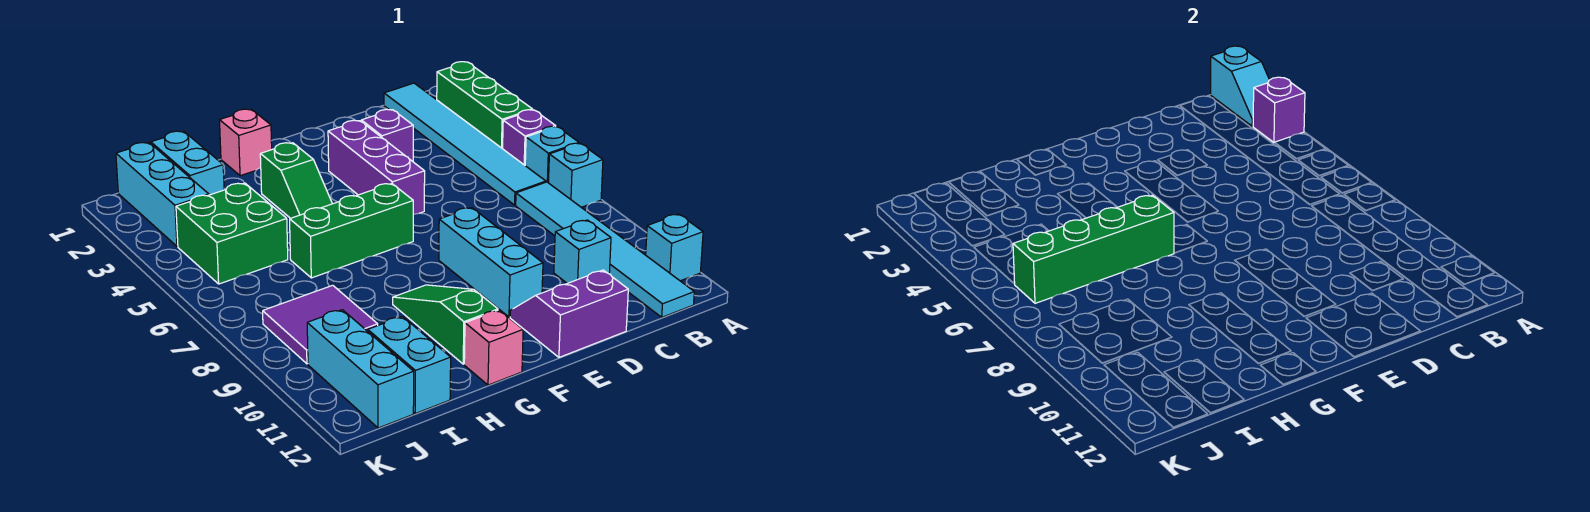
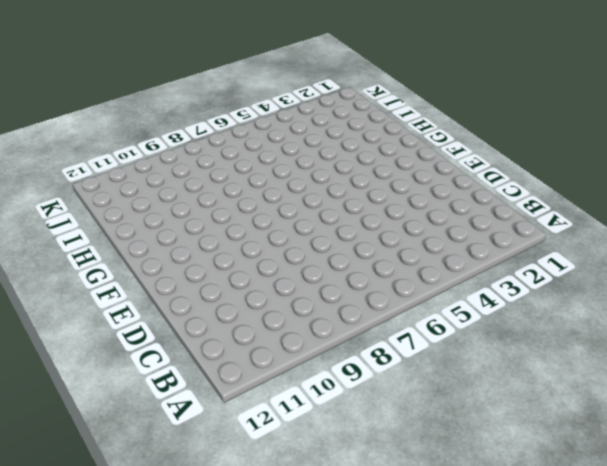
none -> green brick A2:A4 level 1
none -> purple brick A5 level 1
none -> cyan brick A6 level 1

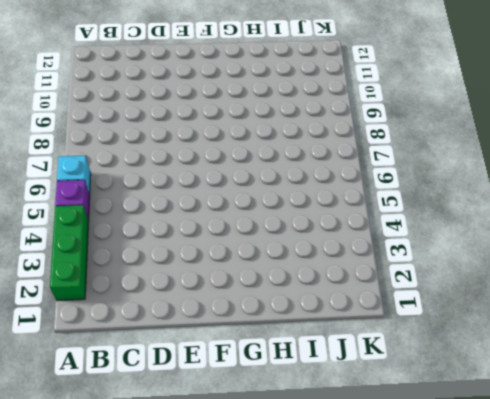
none -> cyan brick A7 level 1
none -> cyan brick A11 level 1
none -> cyan tile B1:B6 level 1

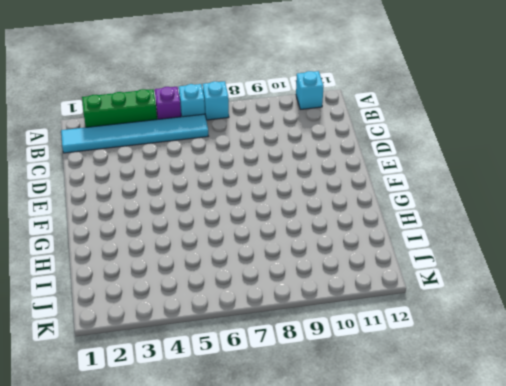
none -> cyan tile B7:B12 level 1
none -> cyan brick C10 level 1
none -> purple brick D3 level 1

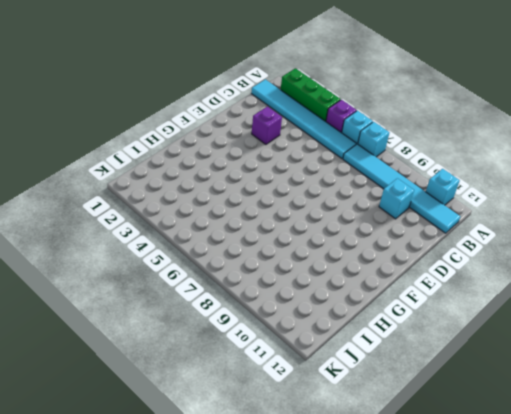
none -> purple slope D11:E12 level 1 top 12
none -> purple brick E3:E5 level 1
none -> cyan brick E8:E10 level 1

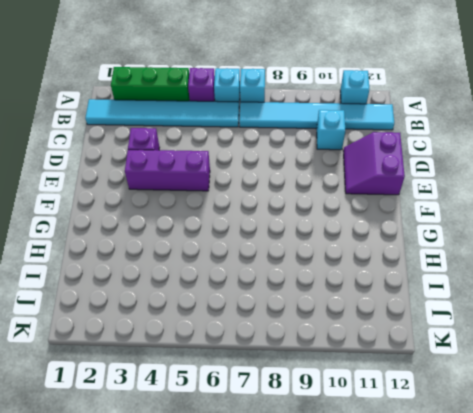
none -> cyan brick E8:E10 level 1
none -> green brick F6:H6 level 1
none -> pink brick G1 level 1

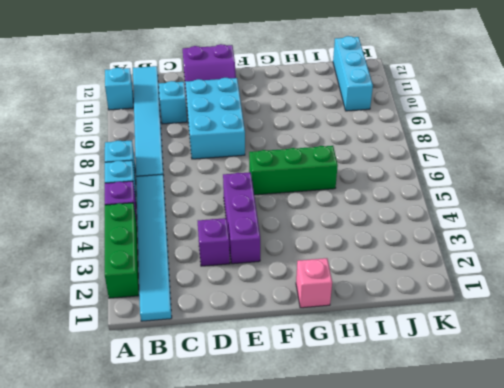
cyan brick D8:E10 level 1 -> cyan brick E8:E10 level 1
none -> green slope G3:G4 level 1 top 3
none -> green slope G9:G11 level 1 top 11
none -> pink brick G12 level 1

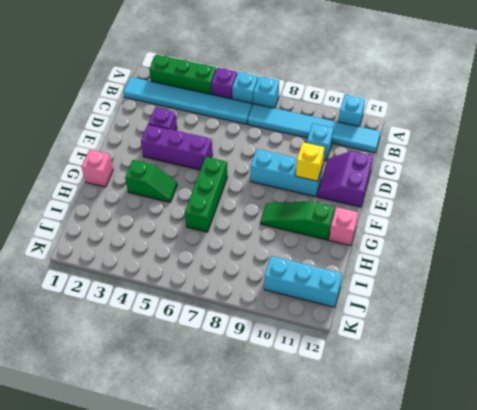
yellow brick E10 level 2 -> none
none -> cyan brick I1:I2 level 1
none -> green brick I4:J5 level 1
none -> purple tile I8:J9 level 1

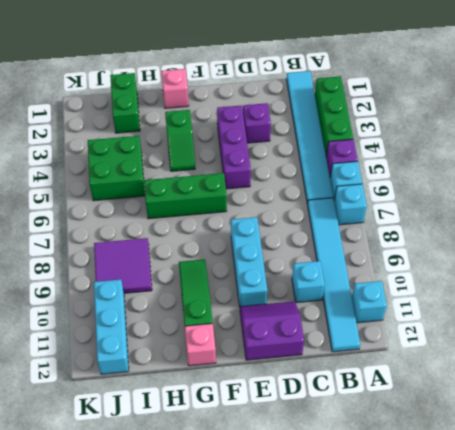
green brick I1:I2 level 1 -> cyan brick I1:I2 level 1
none -> cyan brick I11:I12 level 1
none -> cyan brick J1:J3 level 1
none -> cyan slope A1:A2 level 2 top 1

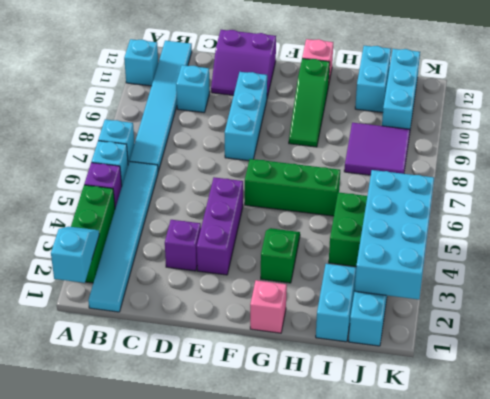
cyan brick J2:K5 level 2 -> none
none -> purple brick A3 level 2
none -> green brick G6:J6 level 2

